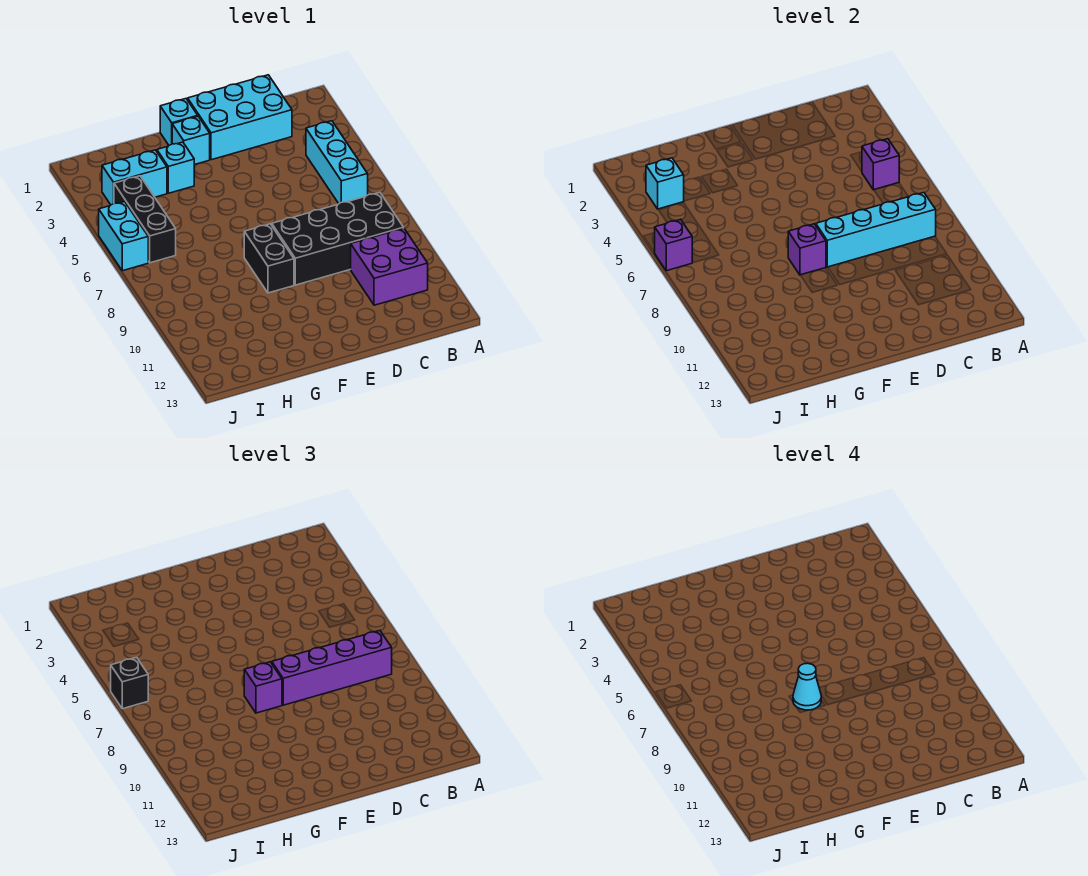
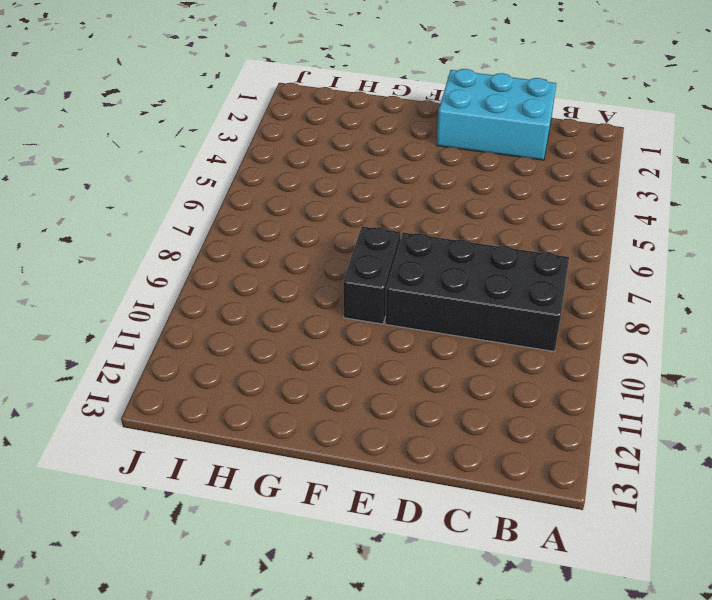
none -> cyan brick B4:B6 level 1
none -> purple brick B10:C11 level 1
none -> cyan brick F1 level 1

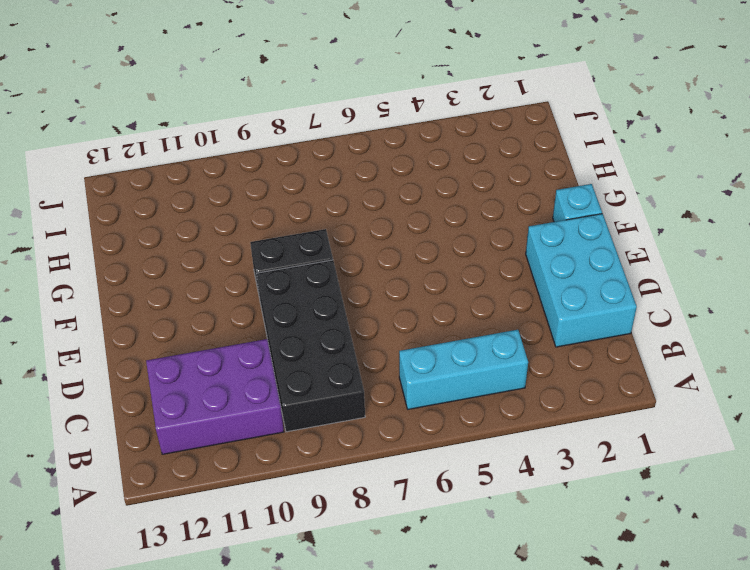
purple brick B10:C12 level 1 -> purple brick B10:C11 level 1
none -> cyan brick F2 level 1
none -> cyan brick G3 level 1
none -> cyan brick H3:I3 level 1

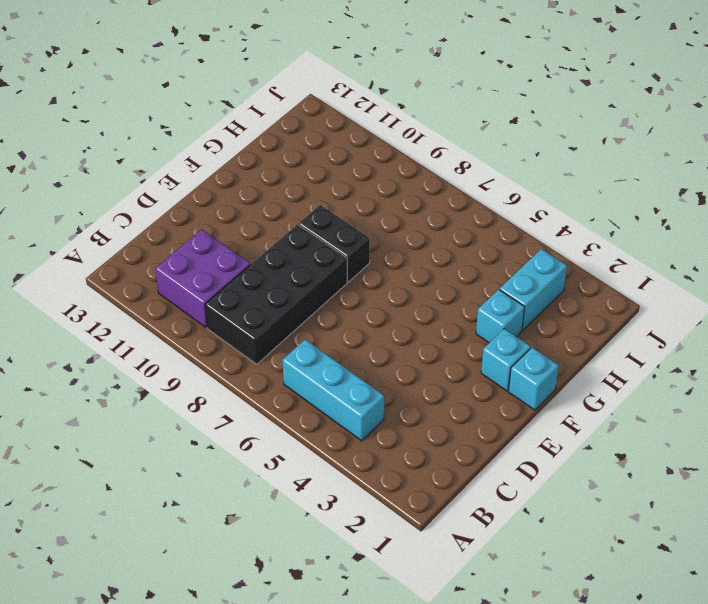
none -> cyan brick C1:E2 level 1
none -> black brick I4:I6 level 1
none -> cyan brick J5:J6 level 1

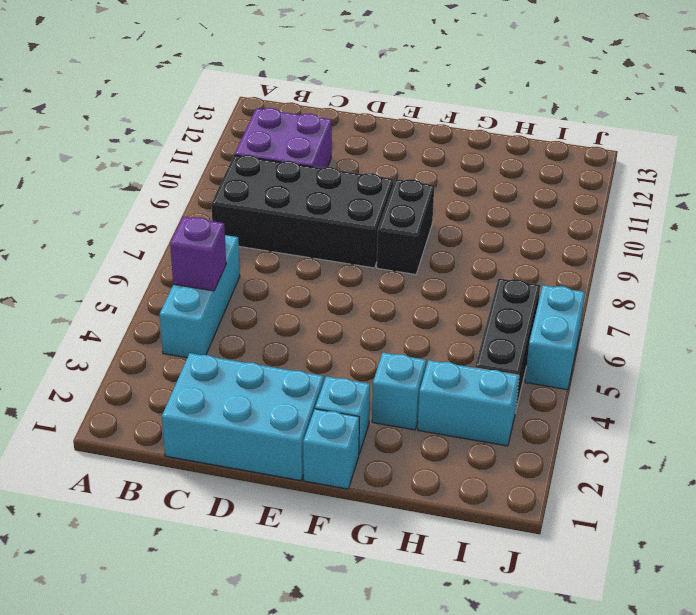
none -> cyan brick B8:E8 level 2
none -> purple brick F8 level 2
none -> cyan brick I3 level 2

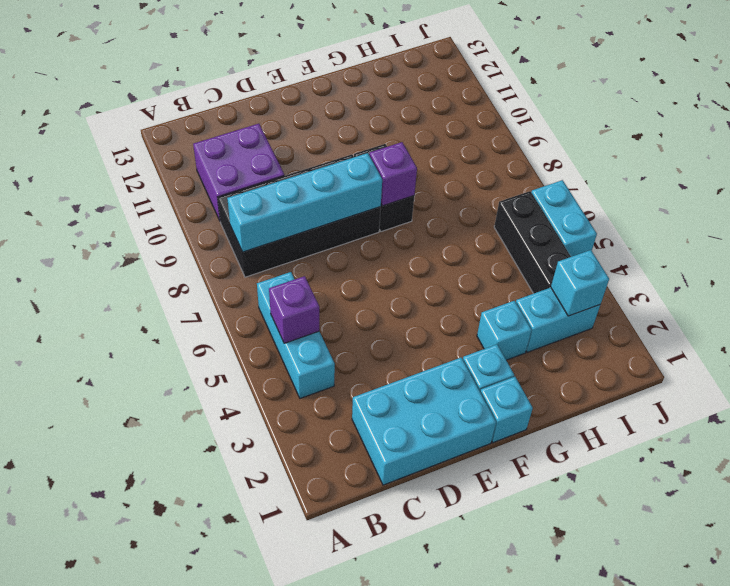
none -> purple brick J6 level 2
none -> purple brick B8:E8 level 3
none -> purple brick F8 level 3

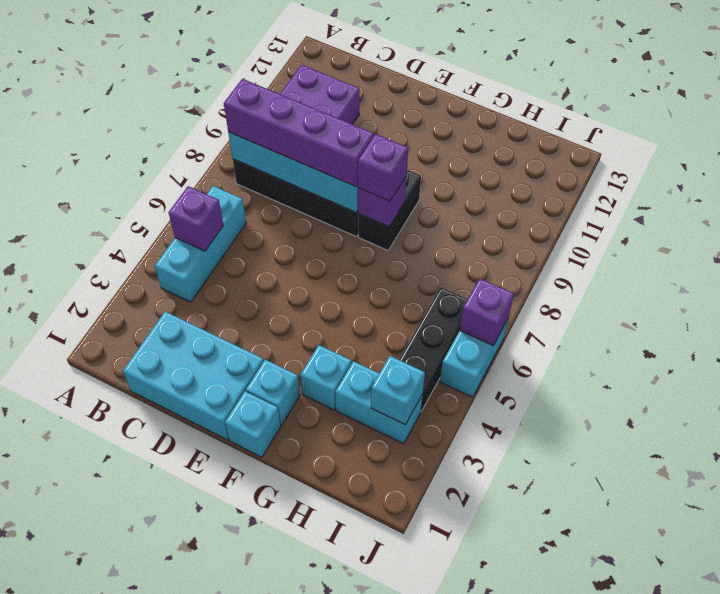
none -> black brick J6 level 3
none -> cyan cone F8 level 4

